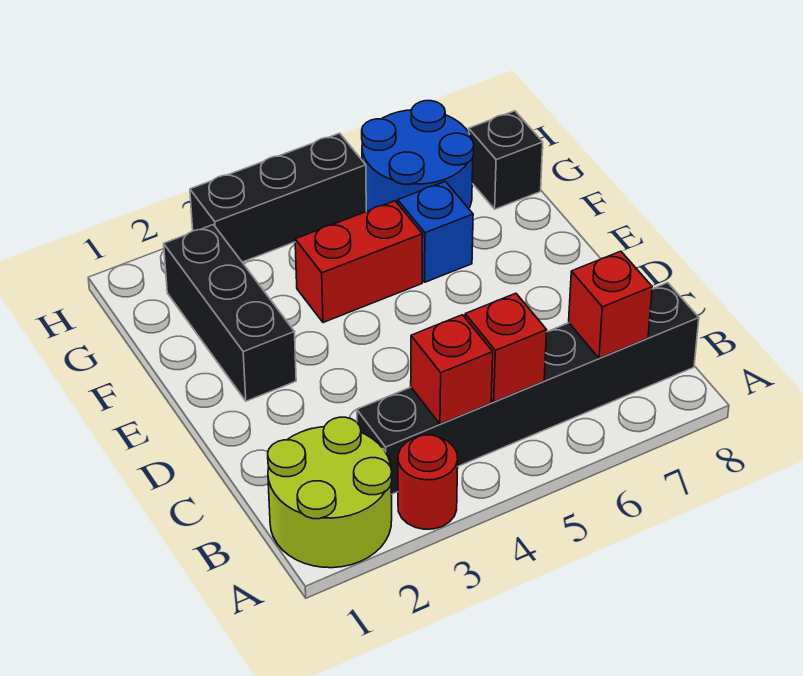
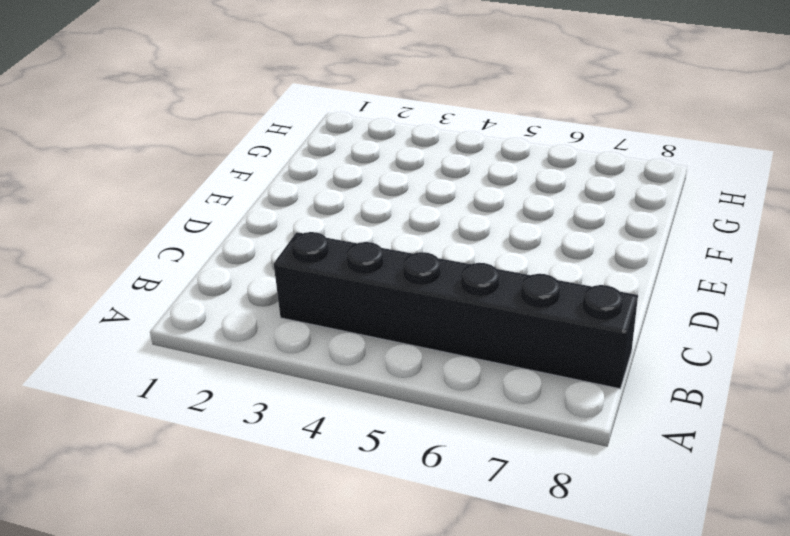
none -> lime round brick A1:B2 level 1
none -> red round brick A3 level 1
none -> black brick E2:G2 level 1

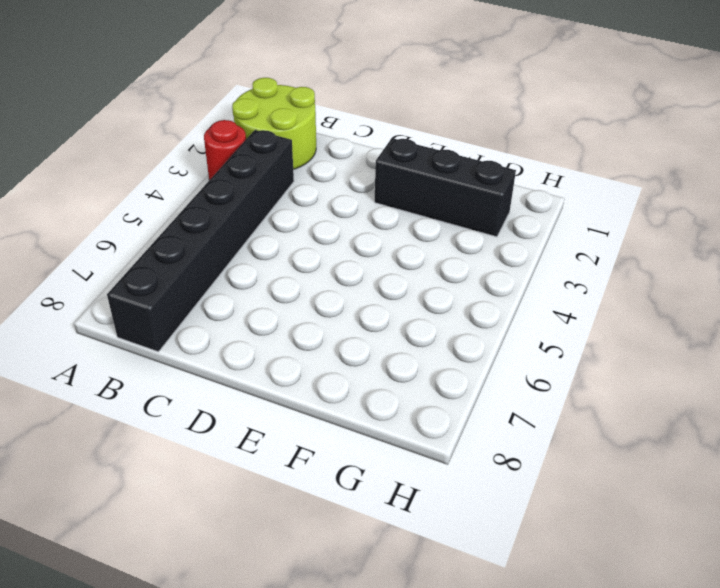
none -> red brick F4:F5 level 1
none -> blue brick F6 level 1
none -> blue round brick G6:H7 level 1

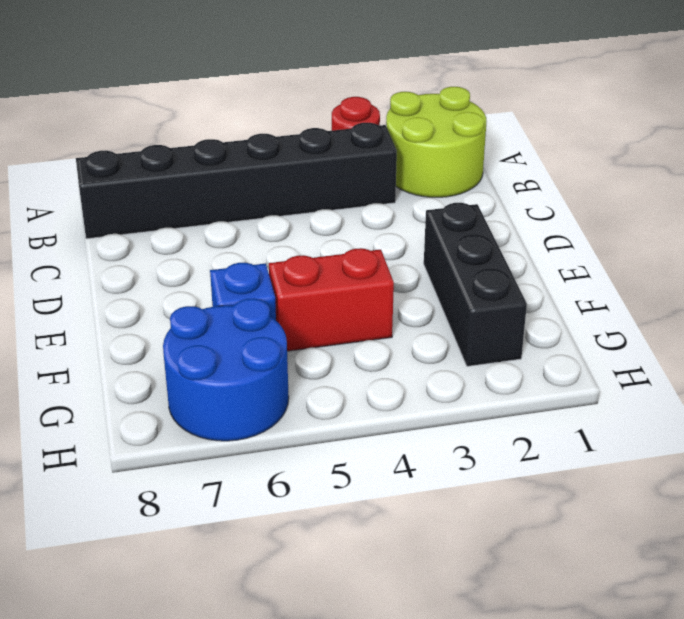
none -> black brick G8 level 1
none -> black brick H3:H5 level 1
none -> red brick B4 level 2

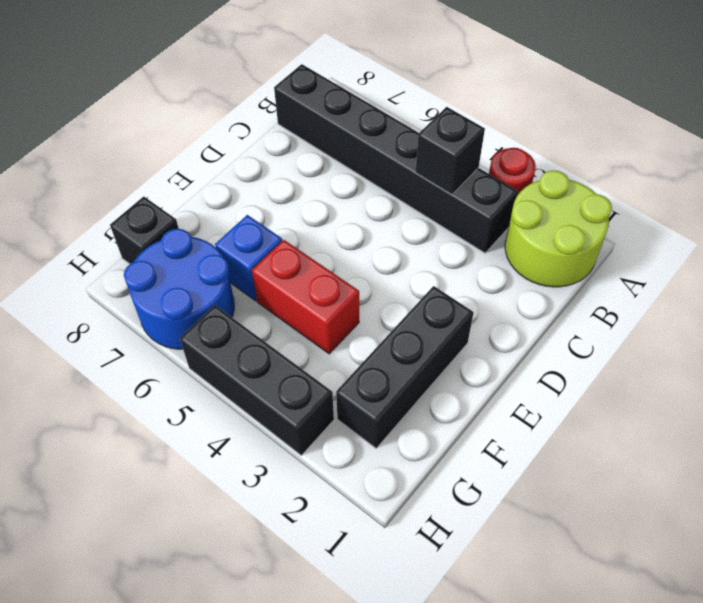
black brick B4 level 2 -> red brick B4 level 2
none -> red brick B5 level 2
none -> red brick B7 level 2

